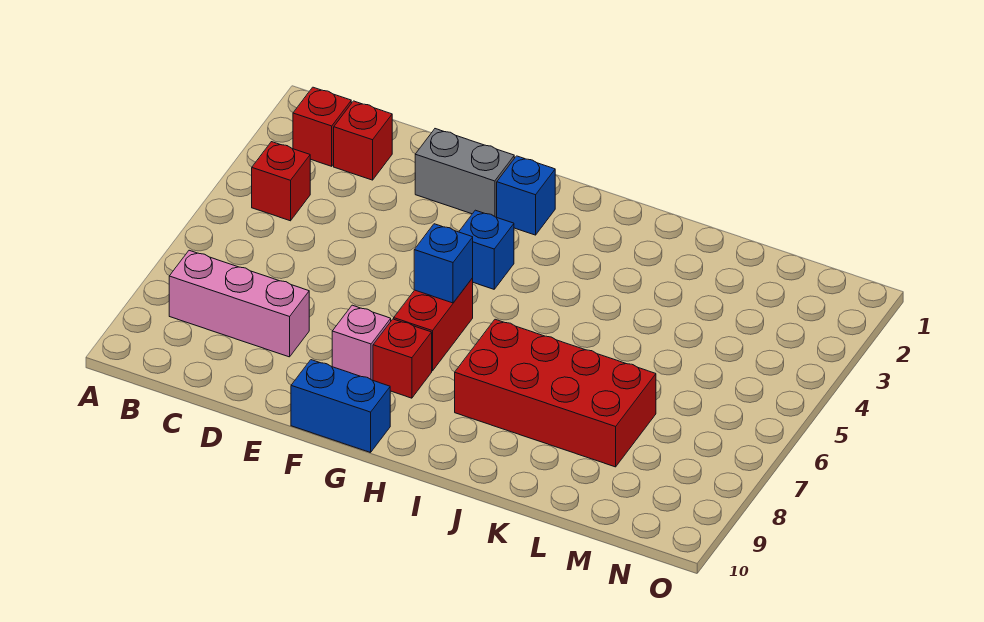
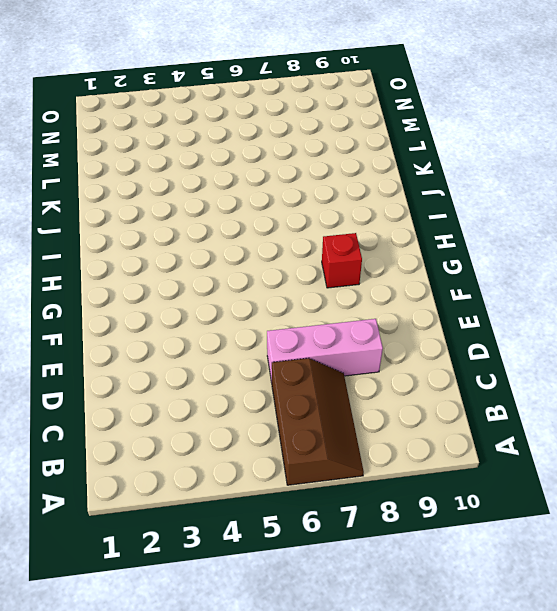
brown slope A6:C7 level 1 top 6 -> none
pink brick D6:D8 level 1 -> pink brick B8:D8 level 1
none -> red brick B2 level 1
none -> red brick B4 level 1
none -> red brick C2 level 1

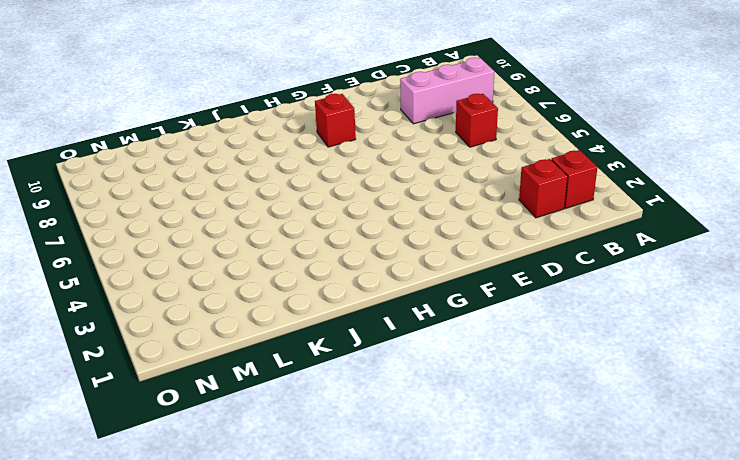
red brick C6 level 1 -> red brick B4 level 1
none -> grey brick E2:F2 level 1
none -> pink brick F8 level 1
none -> blue brick F10:G10 level 1

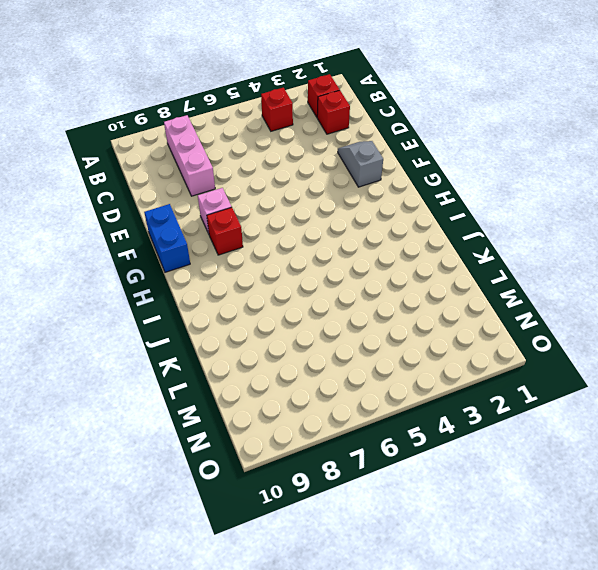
grey slope E2:F2 level 1 top F -> grey brick E2:F2 level 1
none -> blue brick G2 level 1
none -> blue brick G4 level 1
none -> red brick G6:G7 level 1

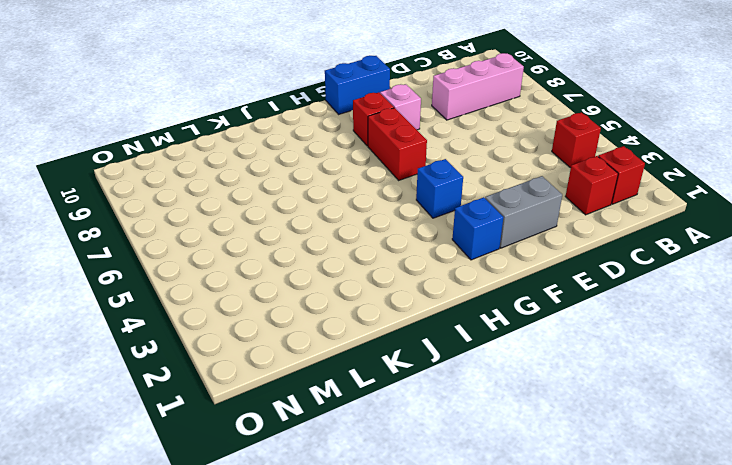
none -> red brick I7:L8 level 1
none -> blue brick G6 level 2

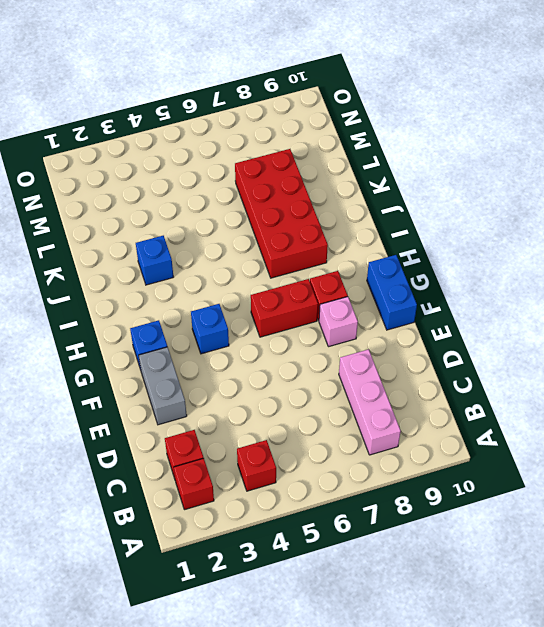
blue brick J3 level 1 -> blue brick G6 level 2

